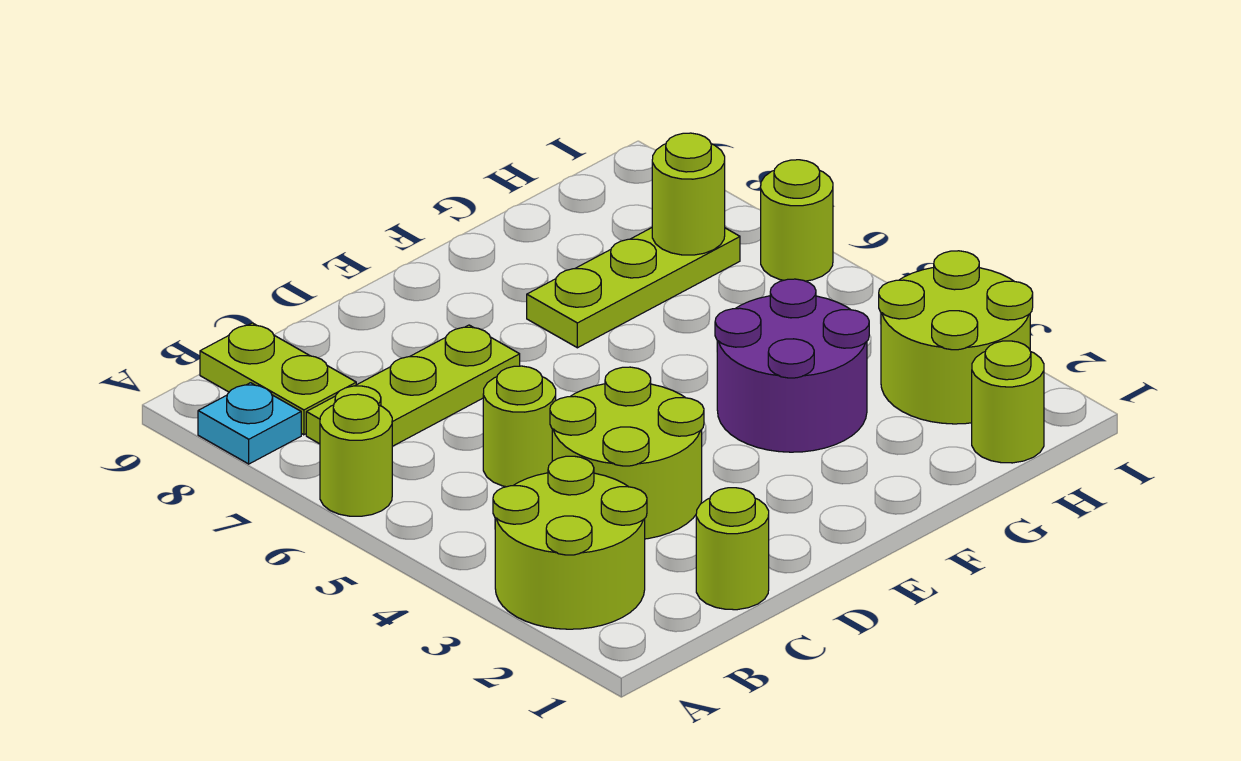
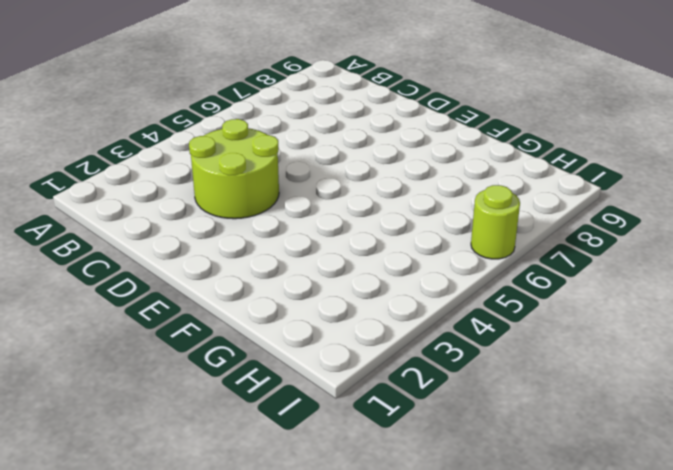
none -> lime round brick A2:B3 level 1
none -> lime round brick A6 level 1
none -> cyan plate A8 level 1

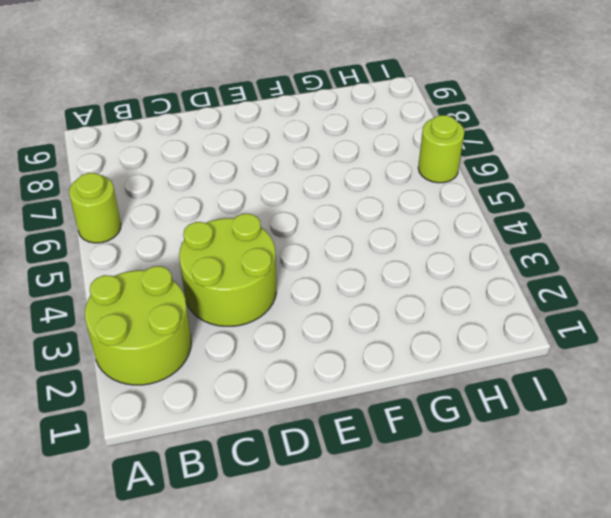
none -> cyan plate A8 level 1
none -> lime plate B7:D7 level 1
none -> lime plate B8:B9 level 1

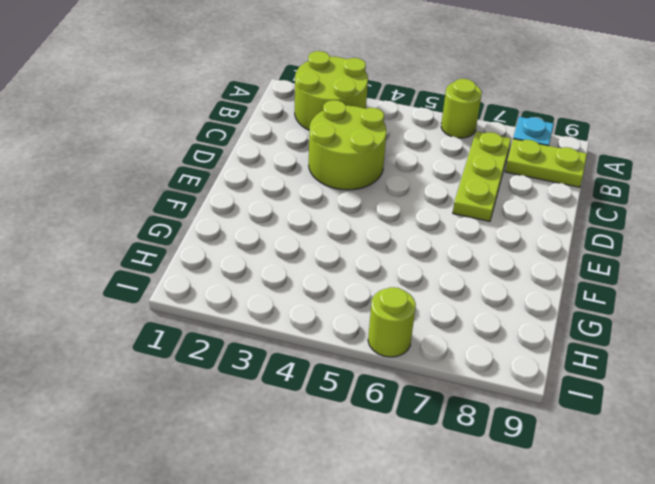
none -> lime round brick C1 level 1
none -> lime round brick C5 level 1
none -> purple round brick F3:G4 level 1

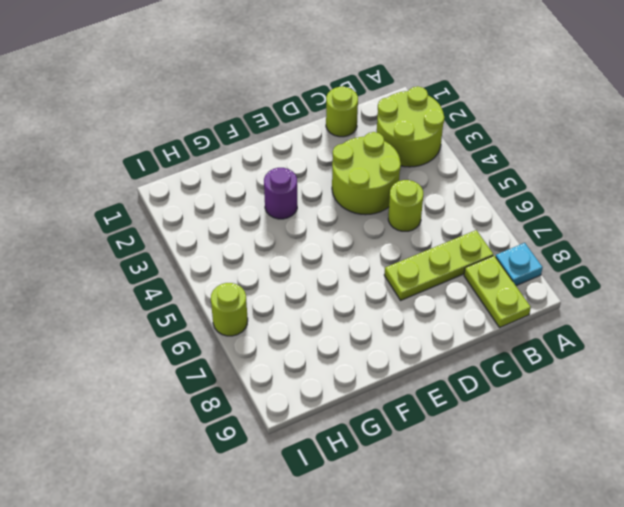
purple round brick F3 level 1 -> purple round brick F3:G4 level 1
none -> lime round brick A6 level 1
none -> lime plate F7:H7 level 1
none -> lime round brick H1 level 1

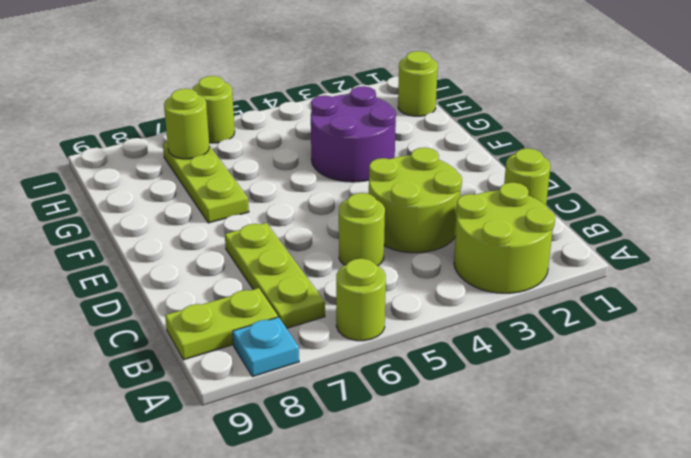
none -> lime round brick H2:I3 level 1

